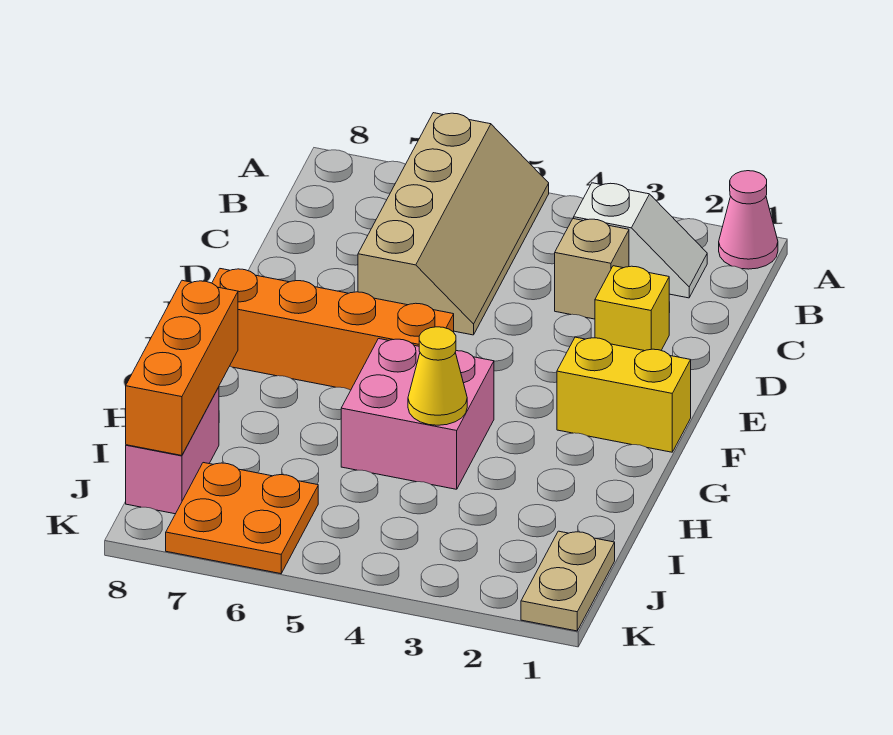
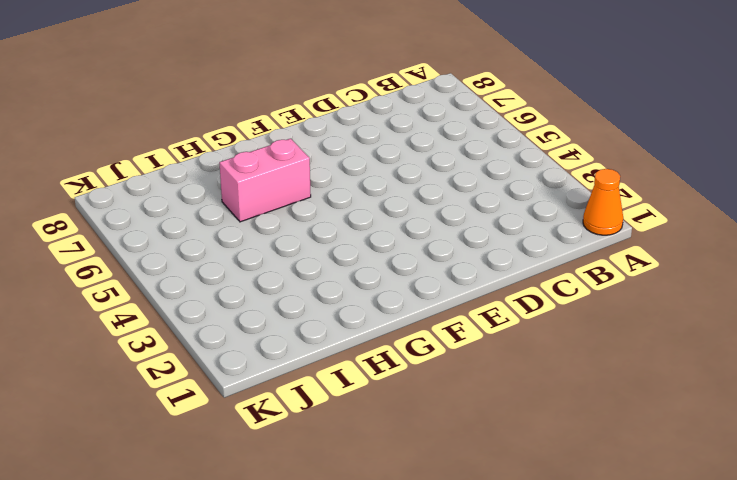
orange cone A1 level 1 -> pink cone A1 level 1
pink brick G6:H6 level 1 -> pink brick I8:J8 level 1
none -> tan slope A5:D6 level 1 top 6
none -> white slope B2:B3 level 1 top 3
none -> tan brick C3 level 1

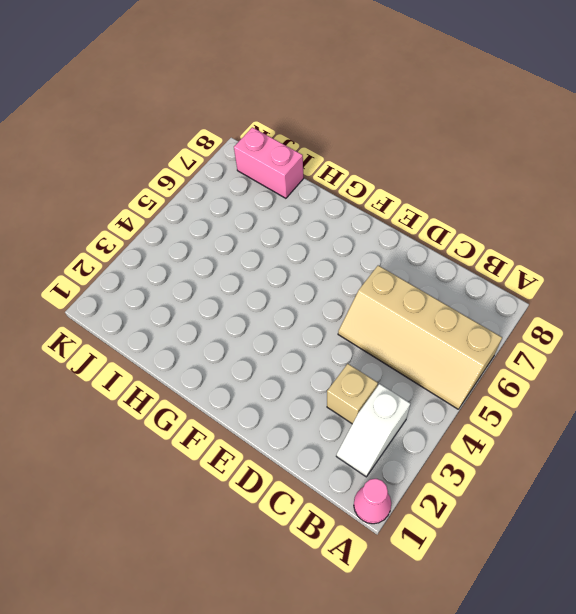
none -> yellow brick D2 level 1
none -> yellow brick F1:F2 level 1
none -> orange brick F5:F8 level 1

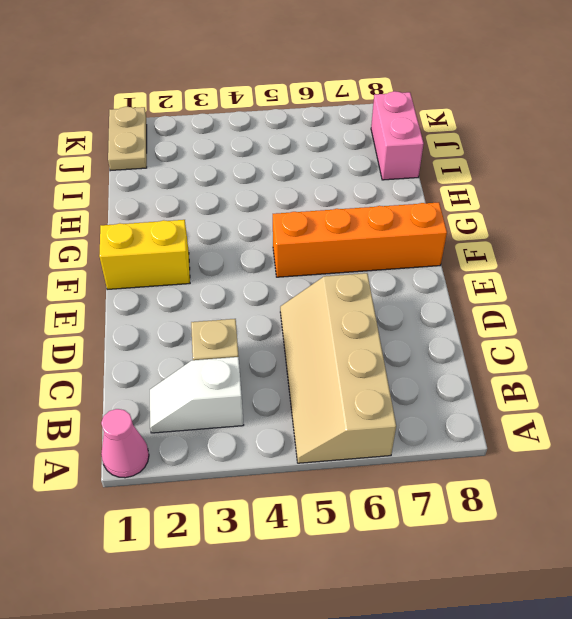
none -> yellow brick D2 level 1
none -> pink brick G4:H5 level 1
none -> orange plate J6:K7 level 1

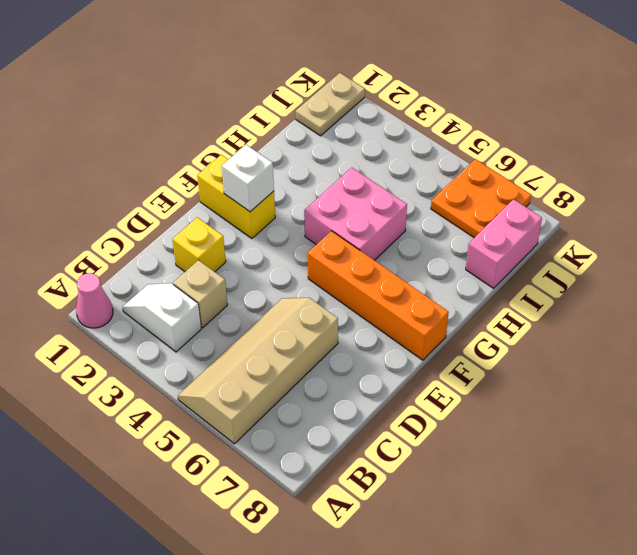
white brick F2 level 2 -> none
none -> yellow cone H4 level 2
none -> orange brick H8:J8 level 2

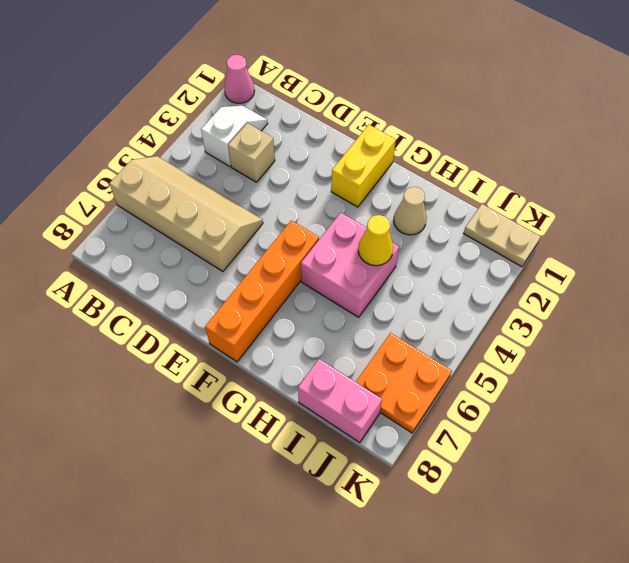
tan cone H2 level 1 -> none
none -> yellow brick D2 level 1
none -> orange brick H8:J8 level 2

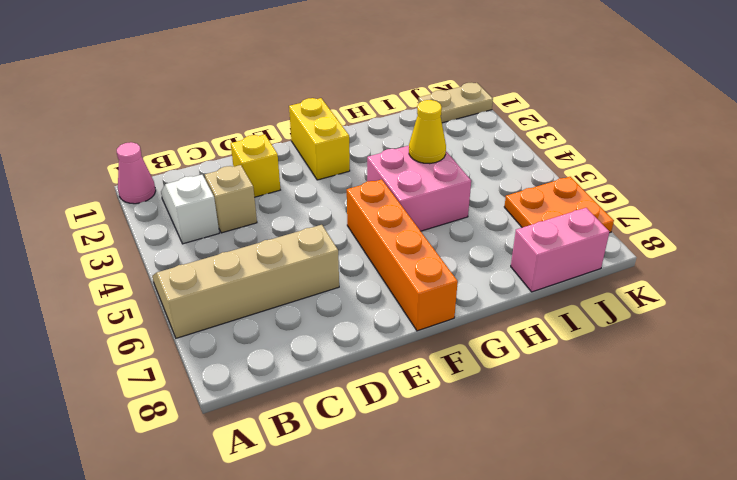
none -> orange brick H8:J8 level 2

